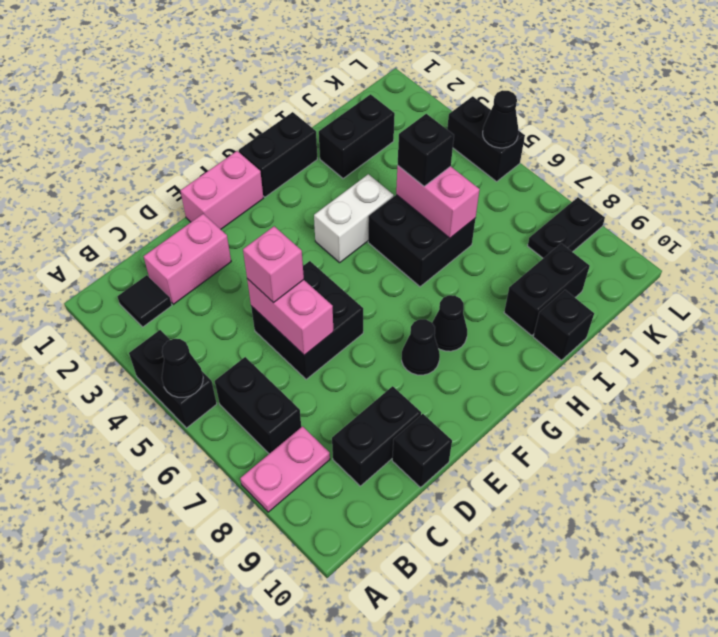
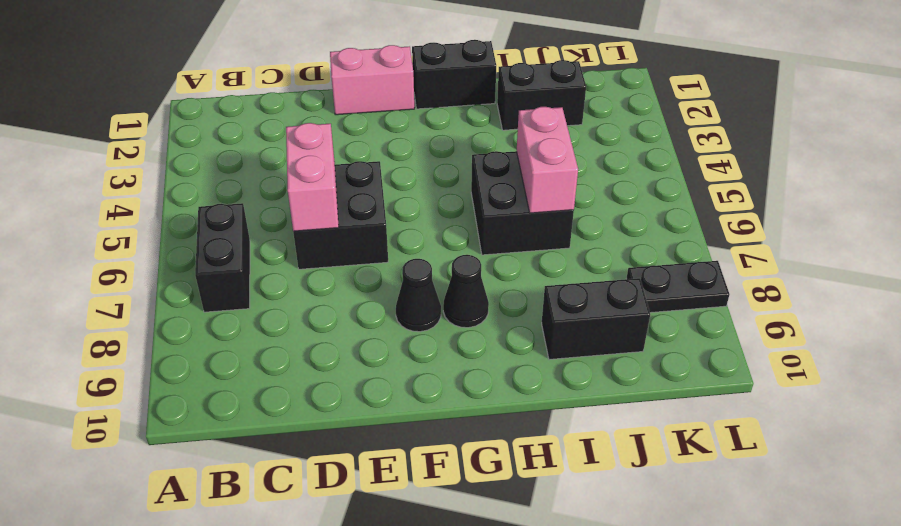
none -> black brick A4:A5 level 1
none -> pink plate A8:B8 level 1
none -> black tile B2 level 1

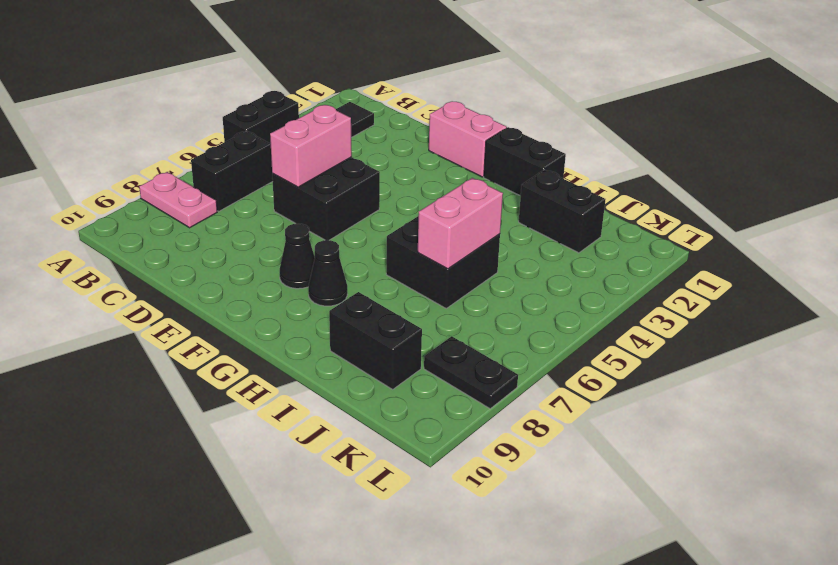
none -> pink brick C2:D2 level 1
none -> black brick C9:D9 level 1
none -> black brick D10 level 1

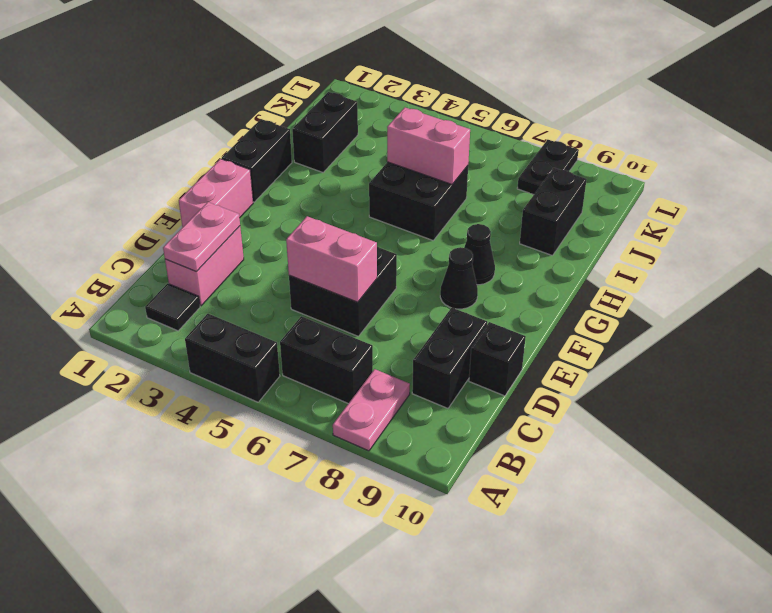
pink plate C2:D2 level 2 -> none
none -> white brick G4:H4 level 1
none -> black brick I10 level 1
none -> black brick L4:L5 level 1

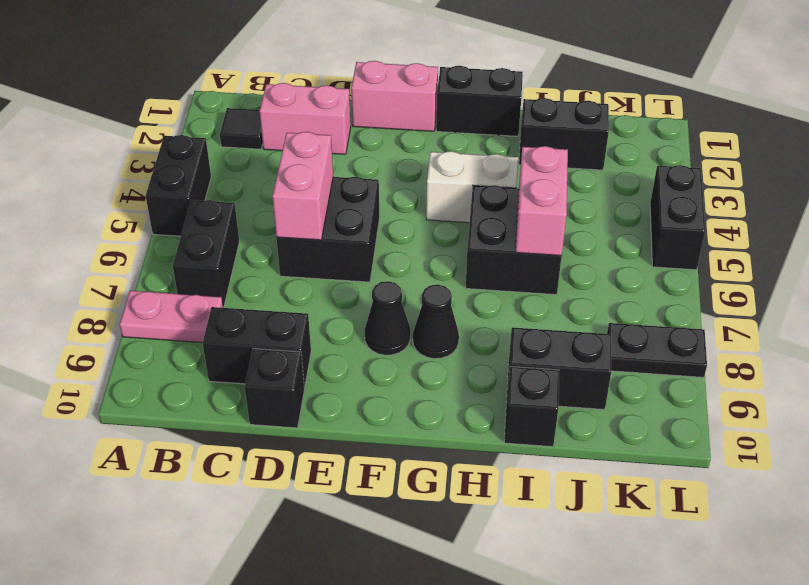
none -> black cone A5 level 2
none -> black cone L5 level 2
none -> pink brick D5 level 3

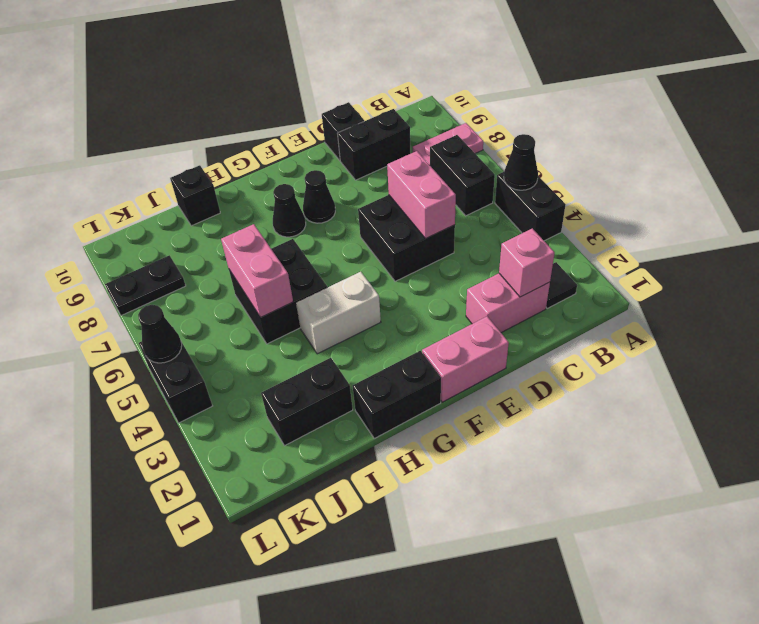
pink brick C2 level 2 -> pink brick D5 level 3
none -> black brick I9:J9 level 1
none -> black brick I5 level 3

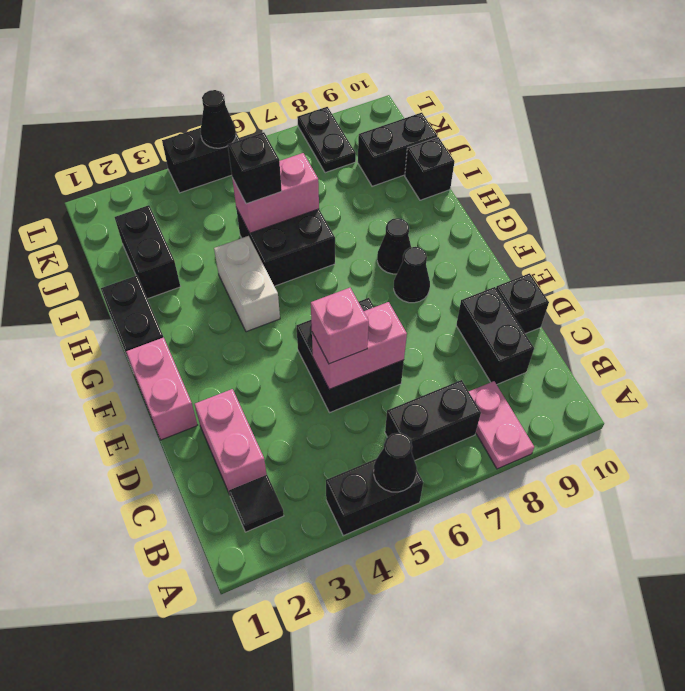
black brick J9:J10 level 1 -> black brick I9:J9 level 1

